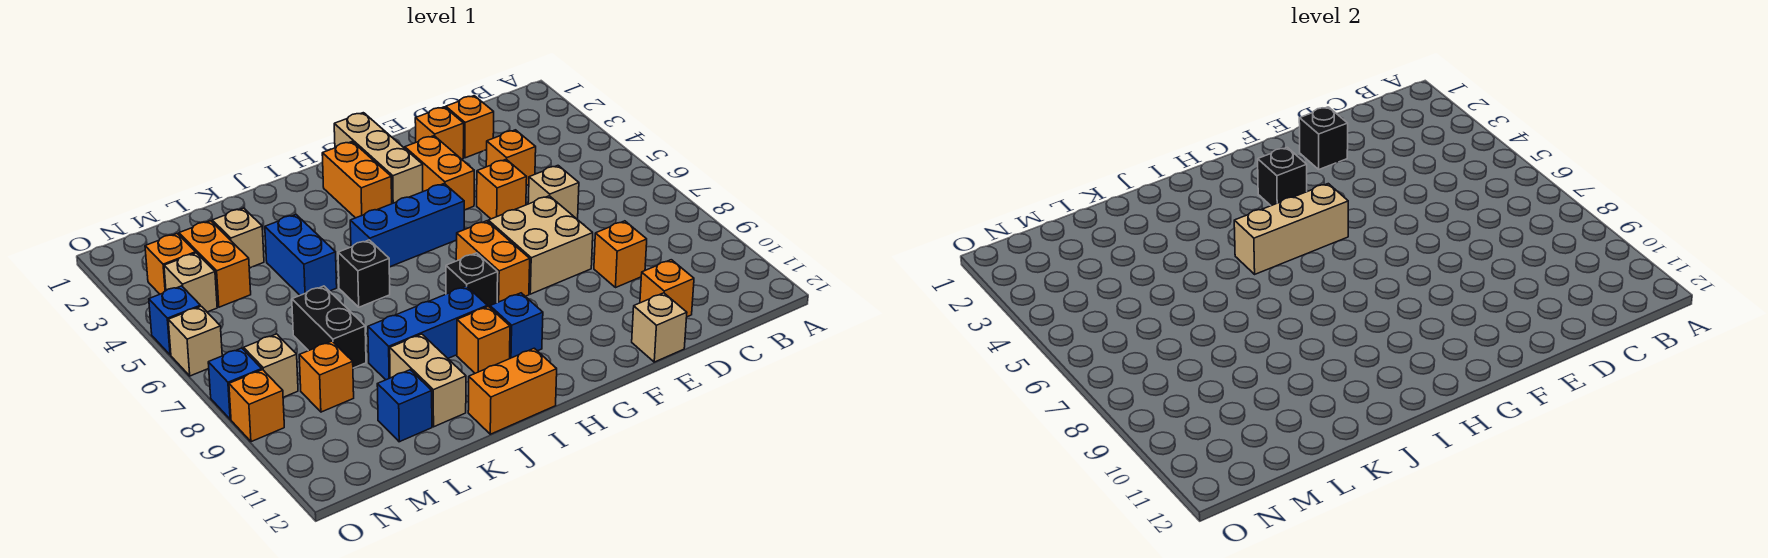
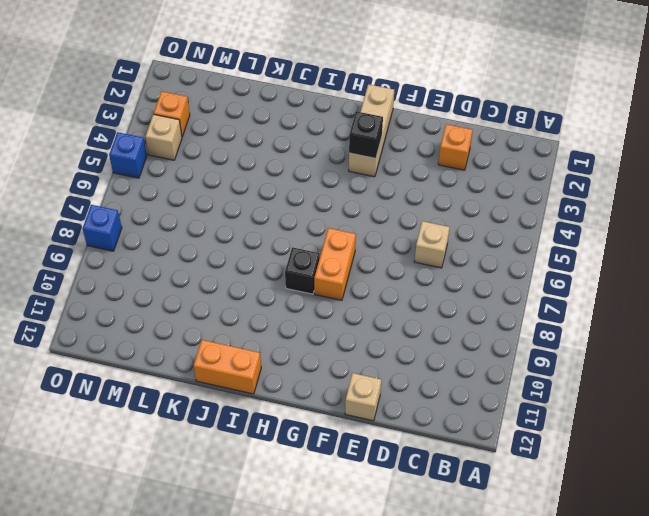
none -> orange brick D4 level 1
none -> orange brick D9 level 1
none -> orange brick D11 level 1
none -> orange brick E2 level 1

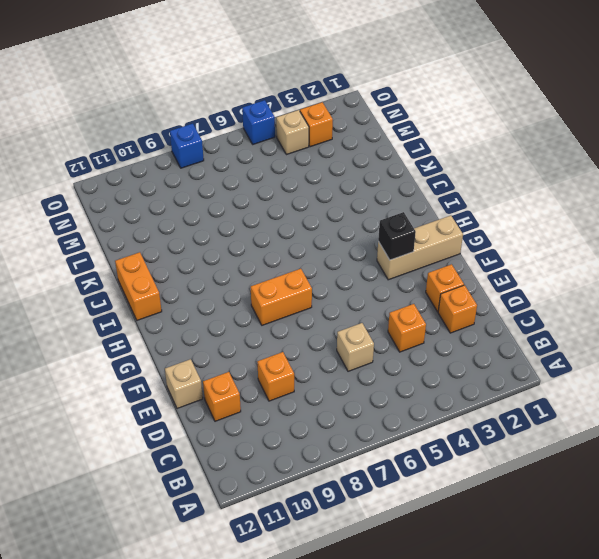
none -> orange brick E5 level 1
none -> tan brick E7:F8 level 1
none -> orange brick F3:F4 level 1
none -> blue brick G5:I5 level 1

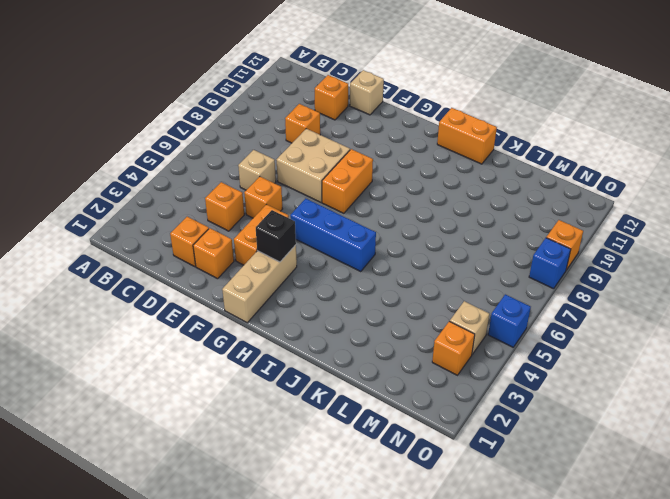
none -> orange brick H2:H3 level 1
none -> black brick H8 level 1
none -> blue brick H10 level 1
none -> blue brick I9:K9 level 1

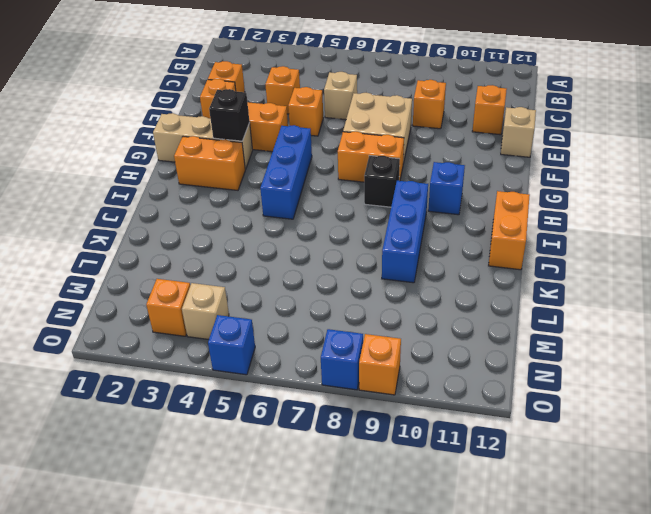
none -> orange brick I10 level 1
none -> black brick J6 level 1
none -> blue brick K4:K5 level 1
none -> tan brick K10:K11 level 1

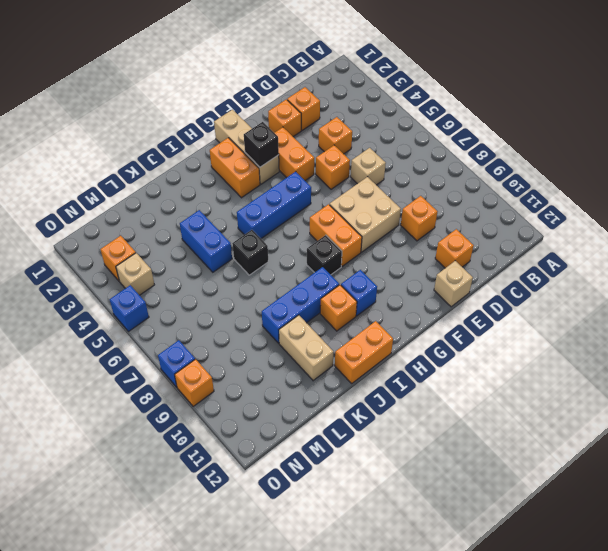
none -> tan brick L3 level 1
none -> black brick L7:L8 level 1
none -> blue brick L11 level 1
none -> orange brick M3:M4 level 1

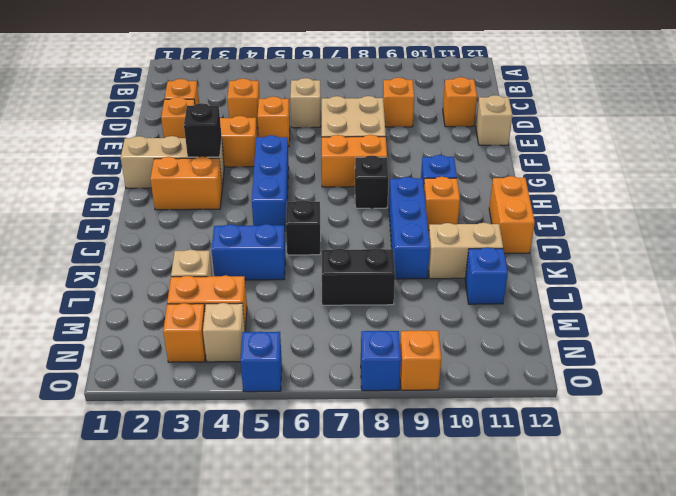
none -> orange brick M9 level 1
none -> tan brick N8 level 1
none -> tan brick O6 level 1
none -> black brick E2 level 2

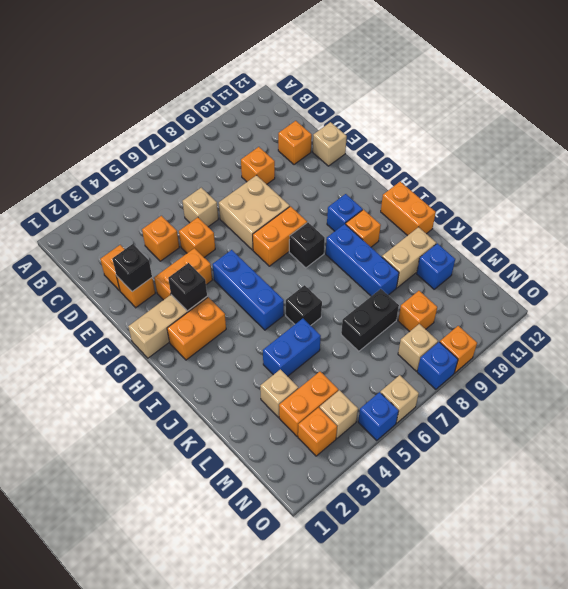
none -> tan brick G5:I5 level 2

